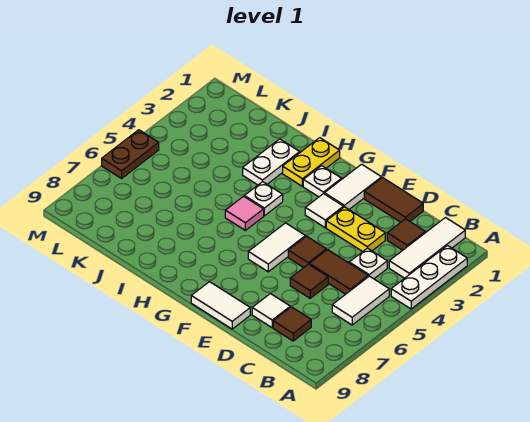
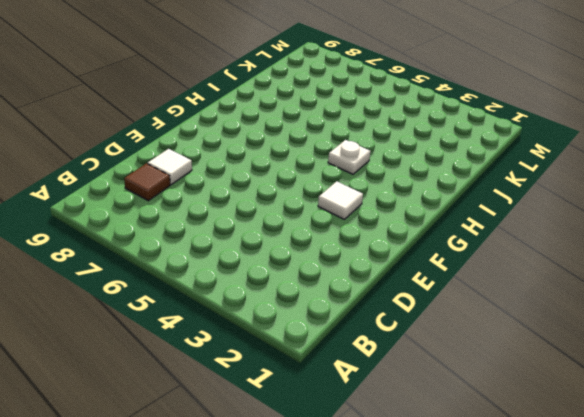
none -> white plate A2:A4 level 1
none -> white tile B1:B3 level 1
none -> white tile B5:B6 level 1

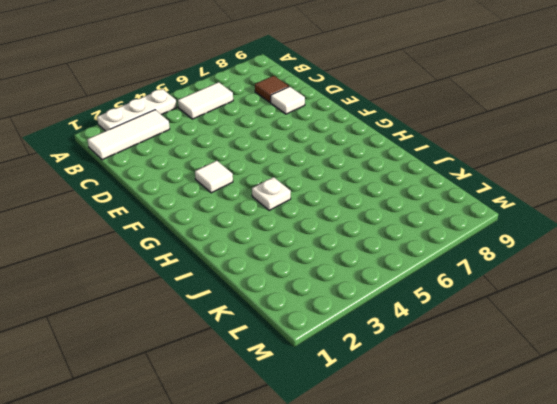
none -> brown tile C2 level 1
none -> white plate C4 level 1
none -> brown tile C5:D5 level 1

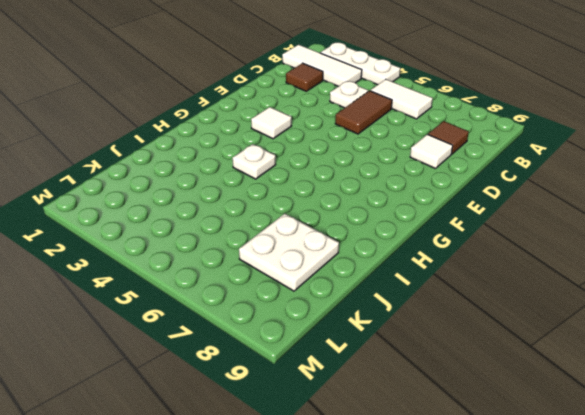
white plate J7:K8 level 1 -> none
none -> brown tile D1:E1 level 1
none -> yellow plate D3:E3 level 1
none -> brown tile D6 level 1

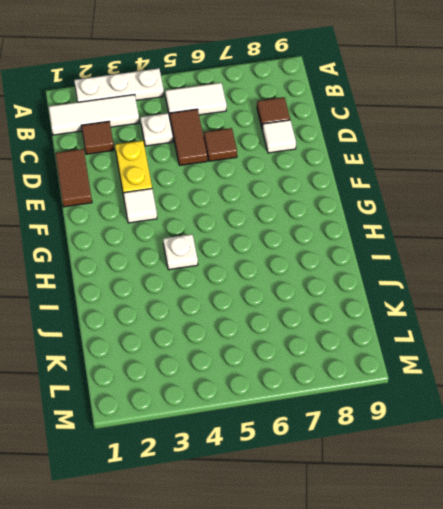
none -> brown tile E5 level 1
none -> white tile E9:F9 level 1
none -> white tile F1:F2 level 1

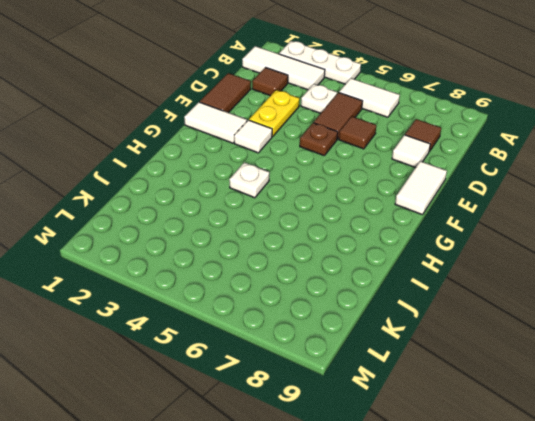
brown plate E5 level 1 -> brown tile E5 level 1
none -> white tile F5:F6 level 1
none -> white plate G2 level 1
none -> yellow plate H1:H2 level 1

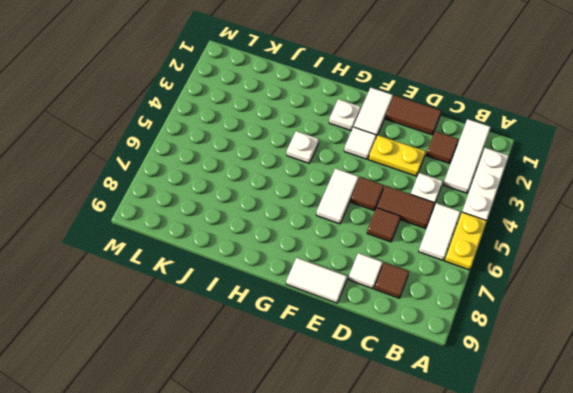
yellow plate A5:A6 level 1 -> yellow plate H1:H2 level 1
none -> pink tile H5 level 1
none -> white plate I2:I3 level 1
none -> brown plate M5:M6 level 1

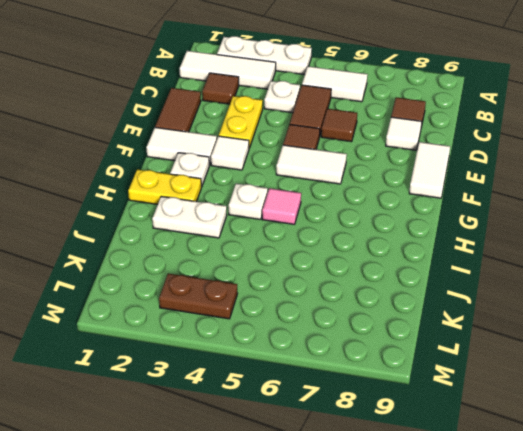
brown plate L3:L4 level 1 -> brown plate M5:M6 level 1

